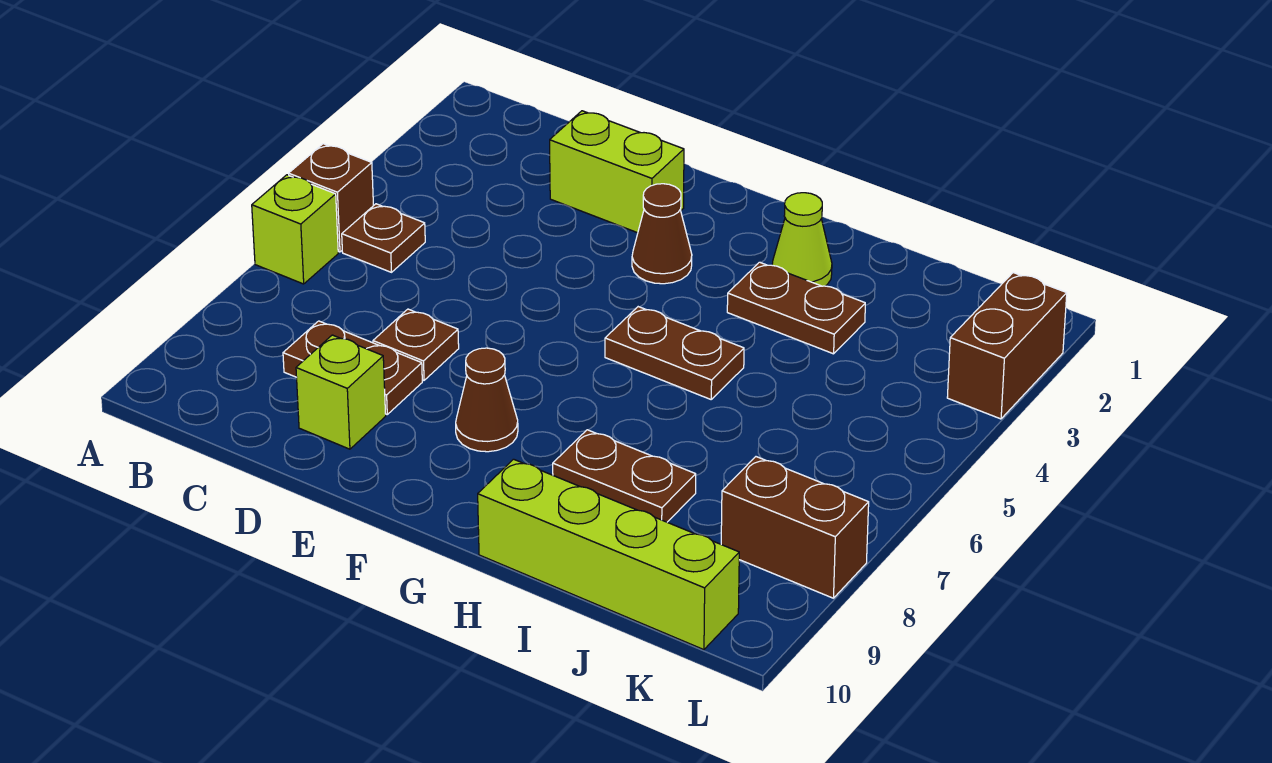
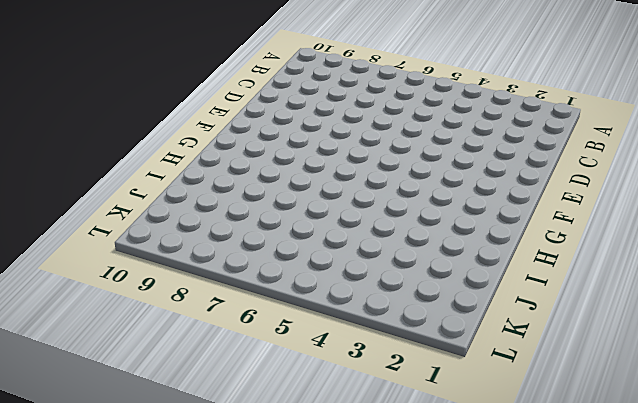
none -> brown brick A5 level 1
none -> lime brick A6 level 1
none -> brown plate B5 level 1

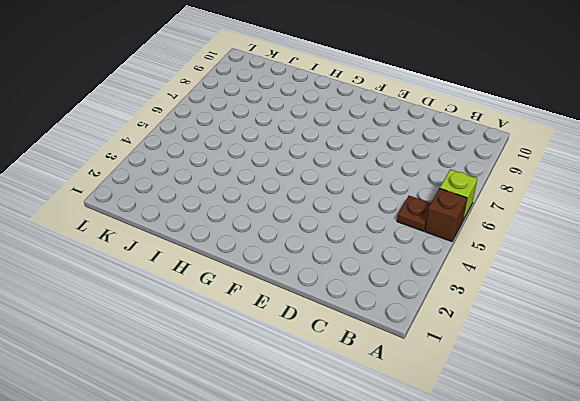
none -> brown plate C8:D8 level 1
none -> lime brick D2:E2 level 1
none -> brown plate D7 level 1

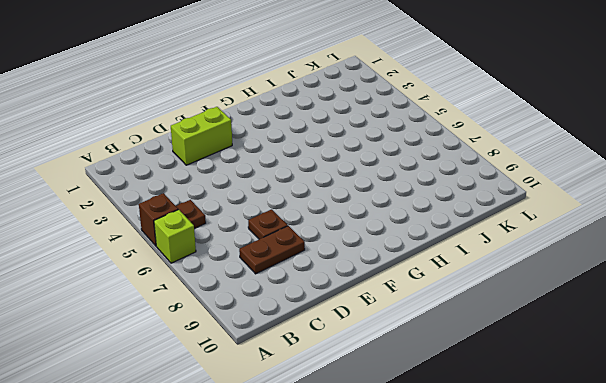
none -> lime brick D9 level 1
none -> brown cone F3 level 1
none -> brown cone F8 level 1

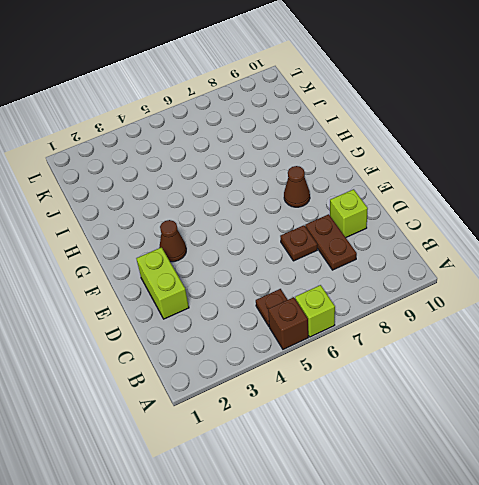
none -> brown plate G5:H5 level 1
none -> lime cone H2 level 1
none -> brown plate H3:I3 level 1

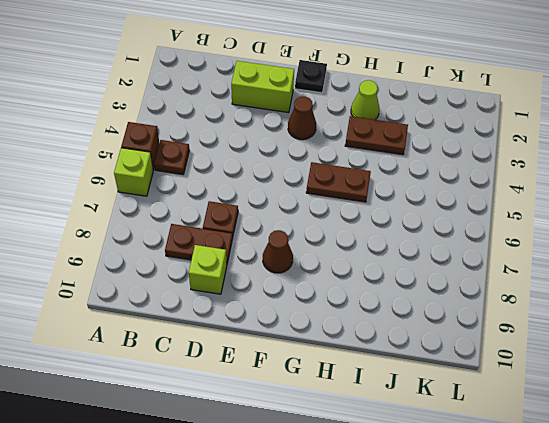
black plate F1 level 1 -> none
none -> brown plate H8:I8 level 1
none -> lime brick H10:K10 level 1
none -> brown brick K8:L8 level 1

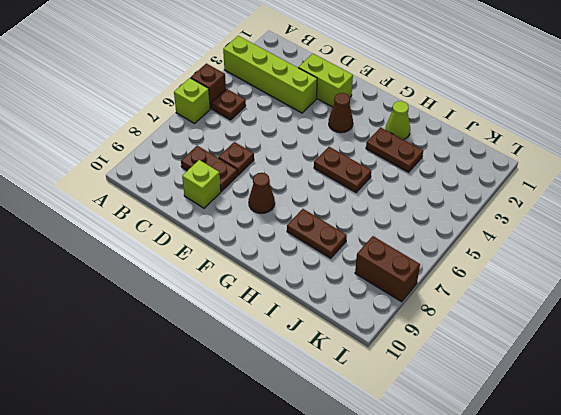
lime brick A3:D3 level 1 -> lime brick H10:K10 level 1
none -> brown brick L2:L3 level 1

